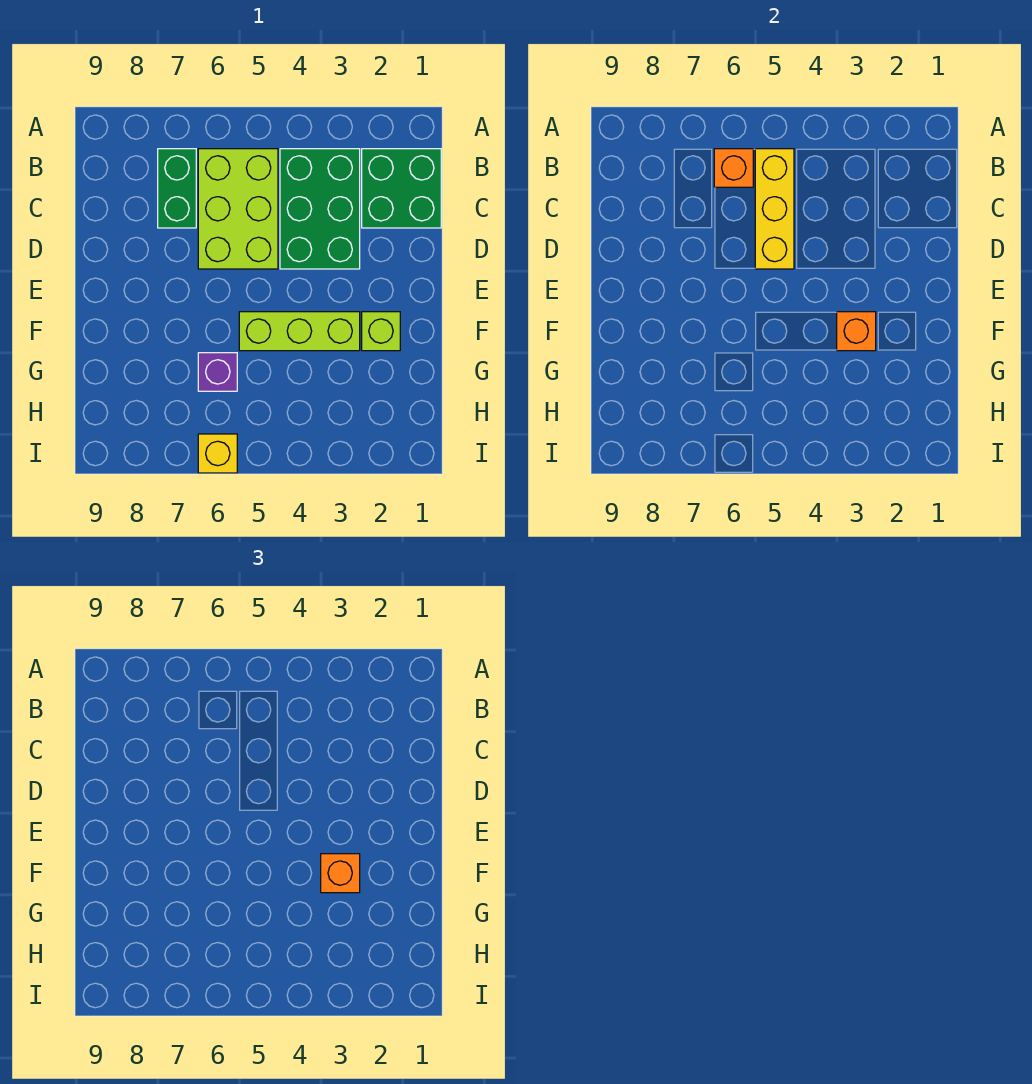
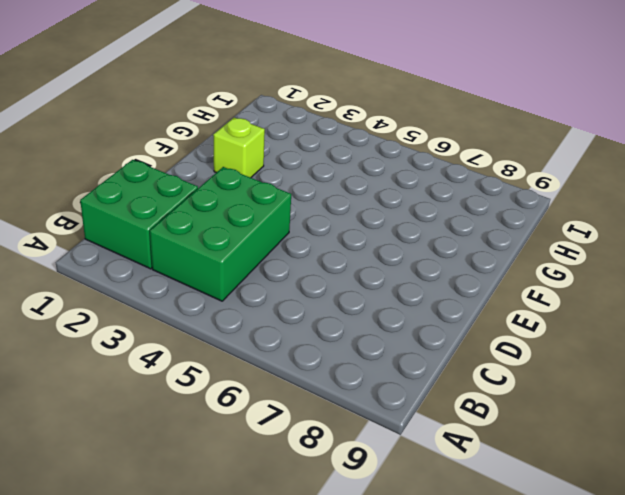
none -> lime brick B5:D6 level 1
none -> green brick B7:C7 level 1
none -> lime brick F3:F5 level 1

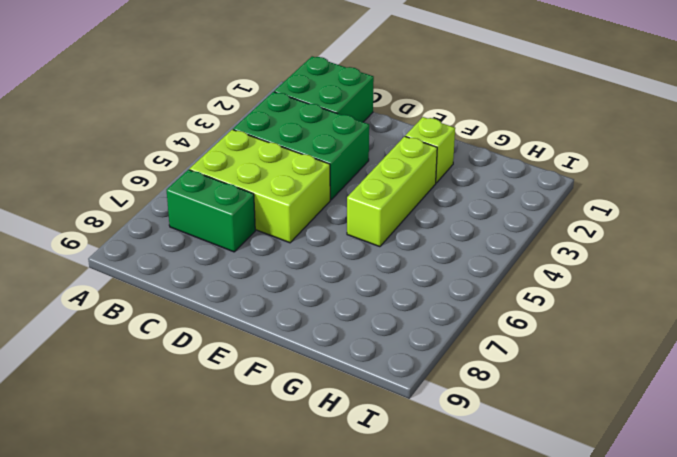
none -> purple brick G6 level 1
none -> yellow brick I6 level 1
none -> yellow brick B5:D5 level 2

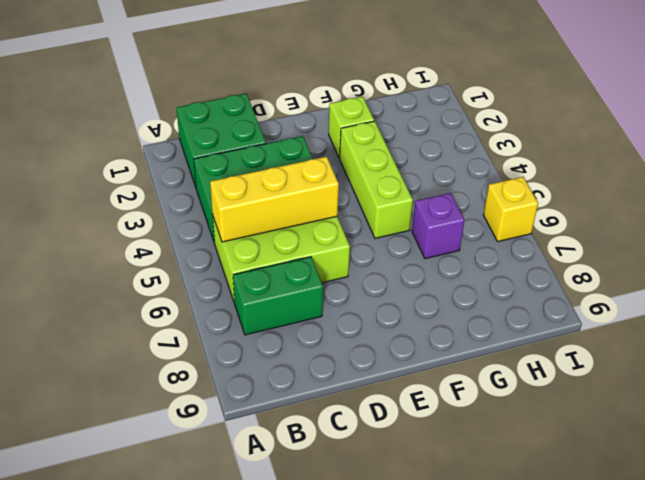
none -> orange brick B6 level 2
none -> orange brick F3 level 2
none -> orange brick F3 level 3

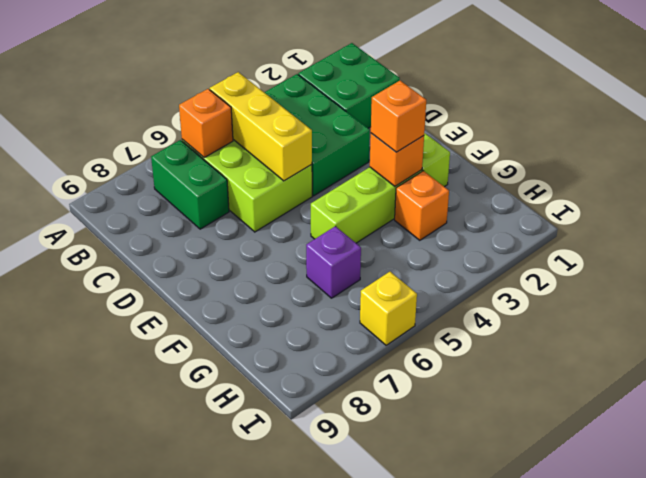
orange brick G3 level 1 -> none

